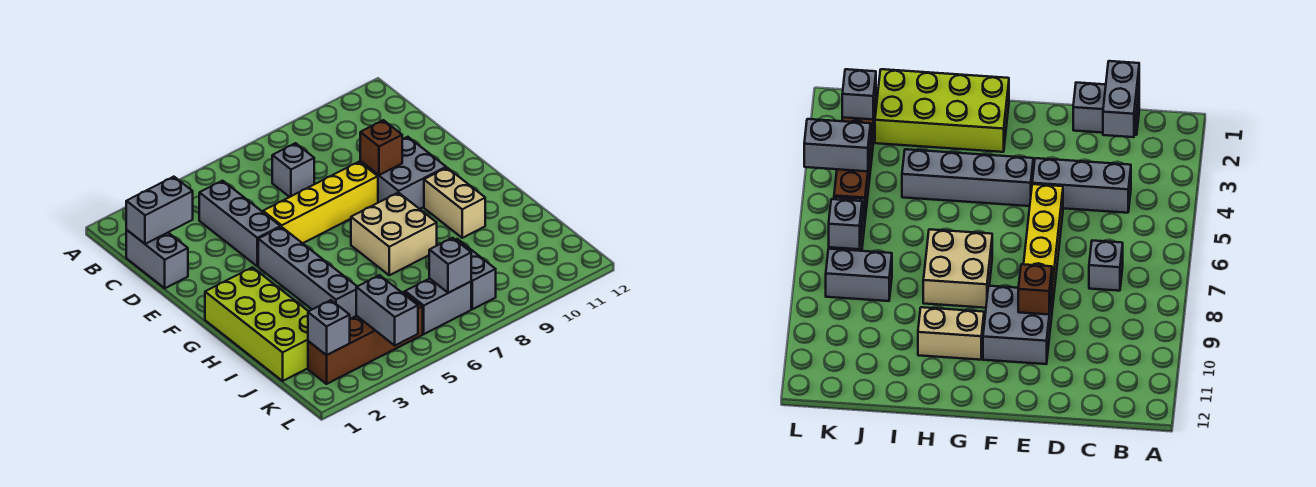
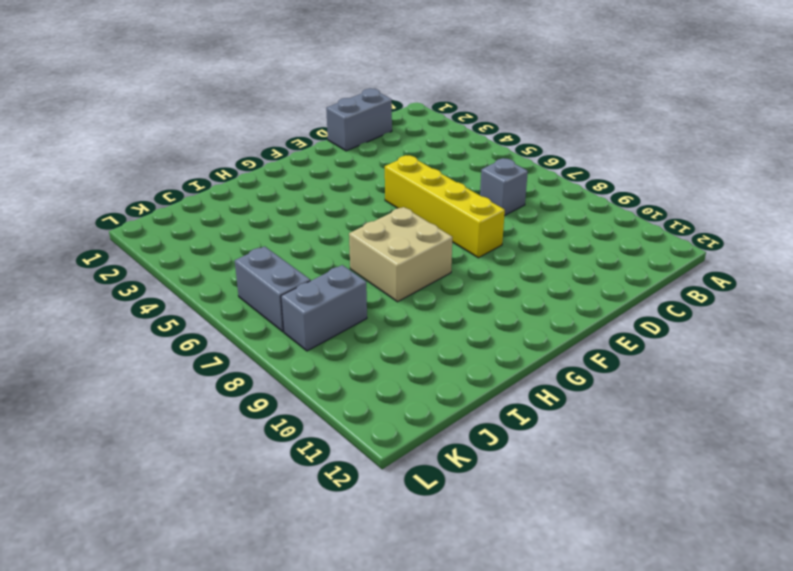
none -> grey brick C4:E4 level 1
none -> grey brick E9:F10 level 1
none -> grey brick F4:I4 level 1

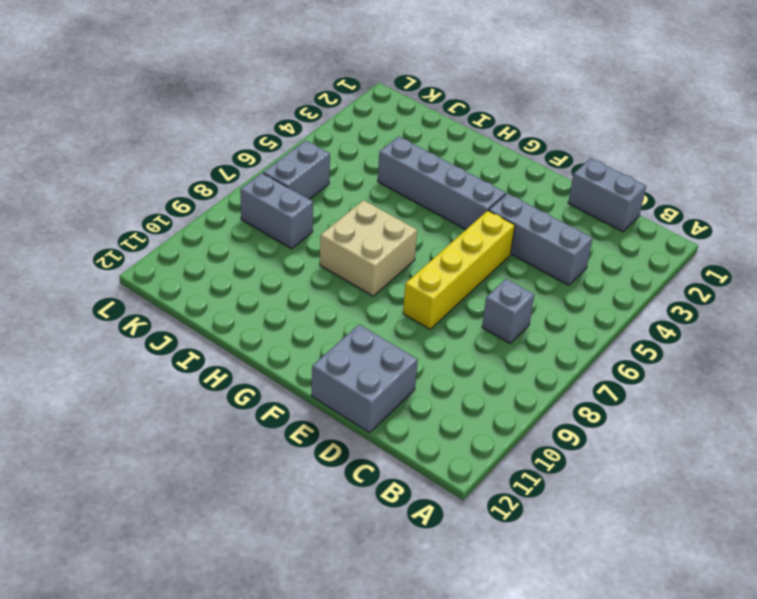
grey brick D11:E12 level 1 -> grey brick E9:F10 level 1
none -> lime brick G1:J2 level 1
none -> tan brick G10:H10 level 1
none -> brown brick K2:K5 level 1

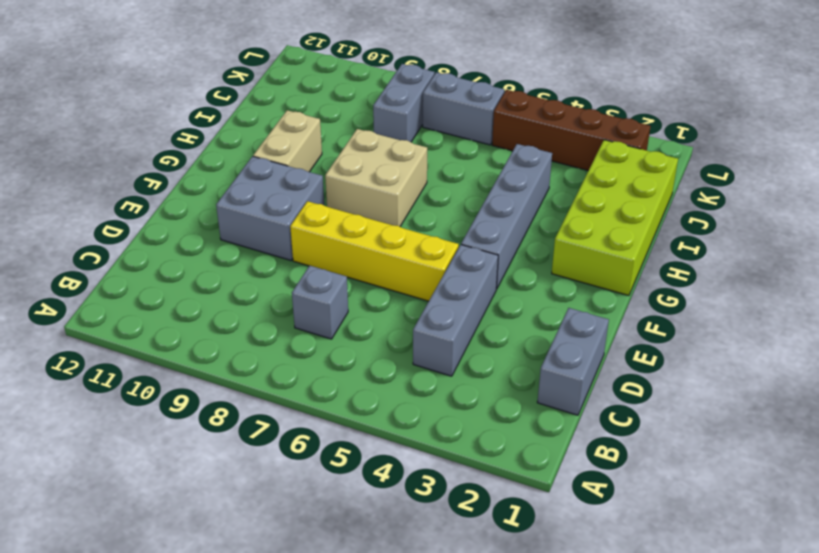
none -> grey brick C1:C2 level 2
none -> brown brick E9 level 2
none -> grey brick K2 level 2

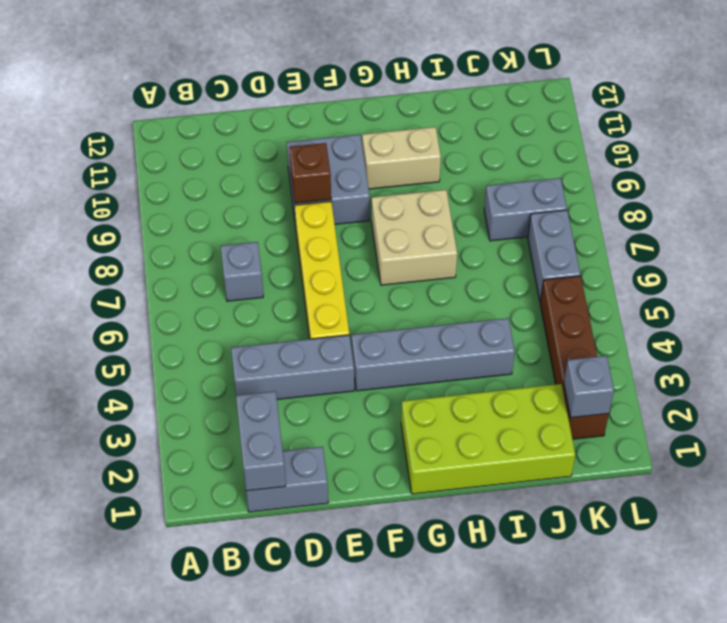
none -> grey brick K4:L4 level 2
none -> grey brick K7 level 2

